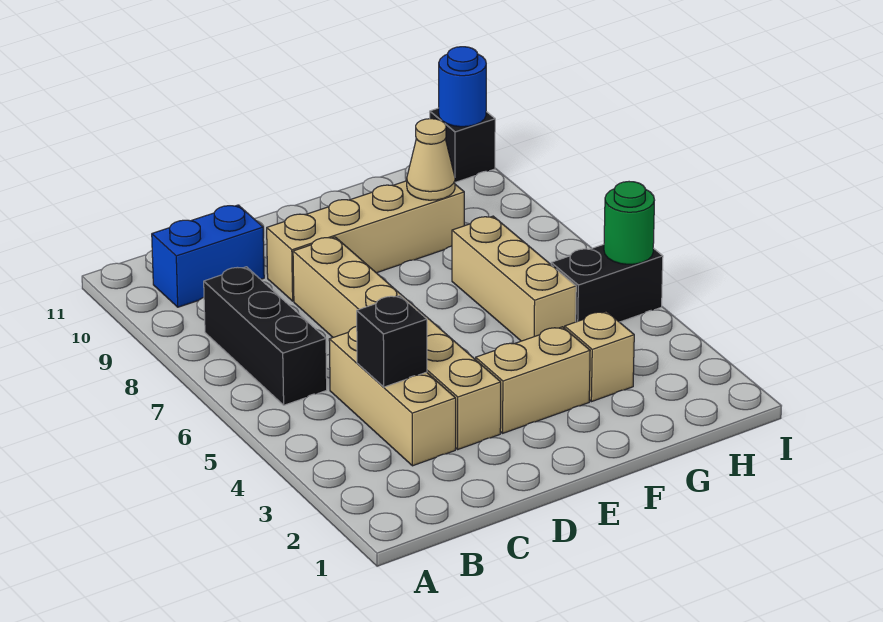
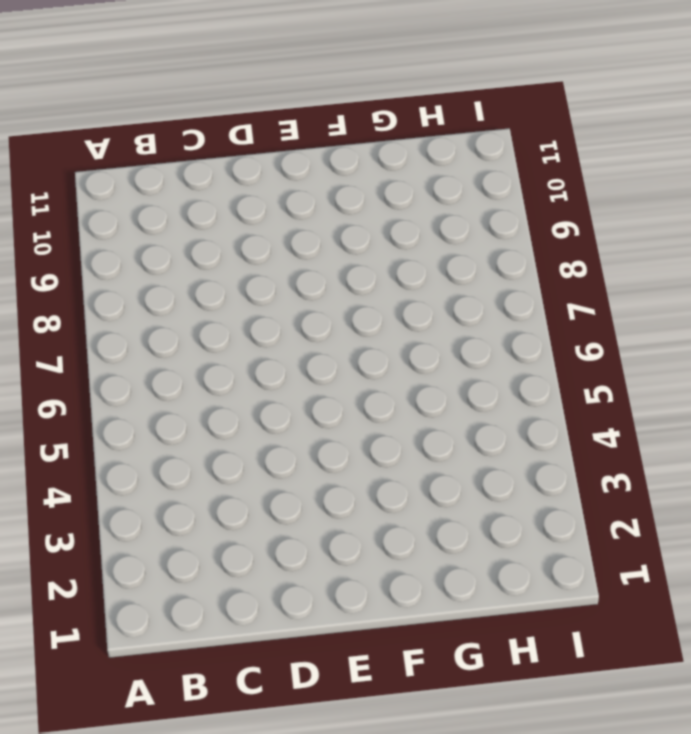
none -> black brick B6:B8 level 1
none -> blue brick B10:C10 level 1
none -> tan brick C3:C5 level 1

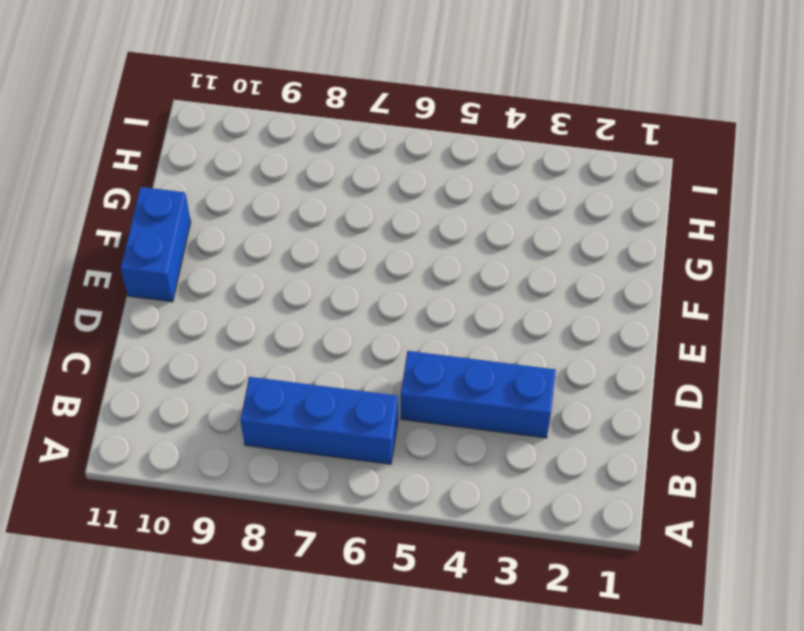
blue brick B6:B8 level 1 -> black brick B6:B8 level 1
blue brick C3:C5 level 1 -> tan brick C3:C5 level 1
blue brick E11:F11 level 1 -> blue brick B10:C10 level 1
none -> tan brick D3:D8 level 1
none -> tan brick D9:G9 level 1
none -> tan brick E3:F3 level 1

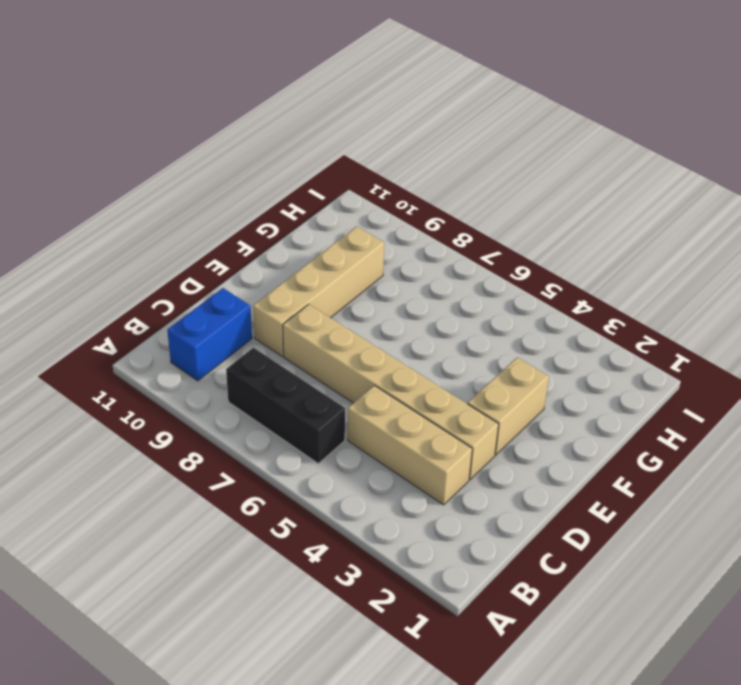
none -> tan brick G3 level 1
none -> tan brick G5:G7 level 1
none -> black brick H5:I5 level 1

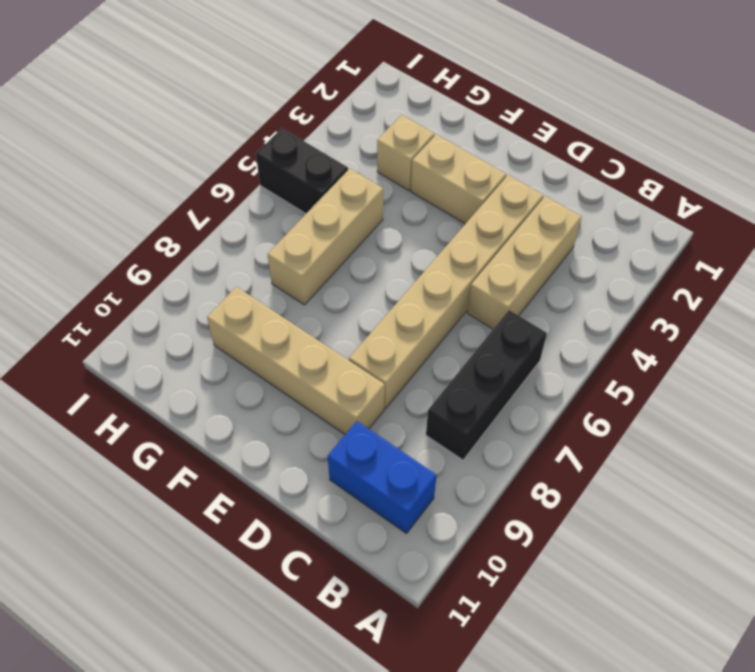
none -> black brick I11 level 1
none -> black brick C4 level 2
none -> tan cone G9 level 2

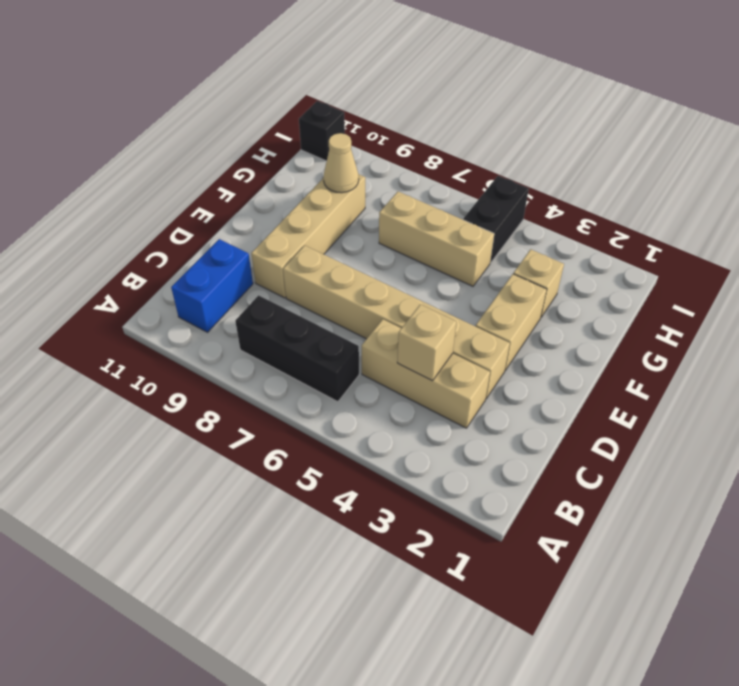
tan brick C4 level 2 -> black brick C4 level 2
none -> green round brick I5 level 2
none -> blue round brick I11 level 2

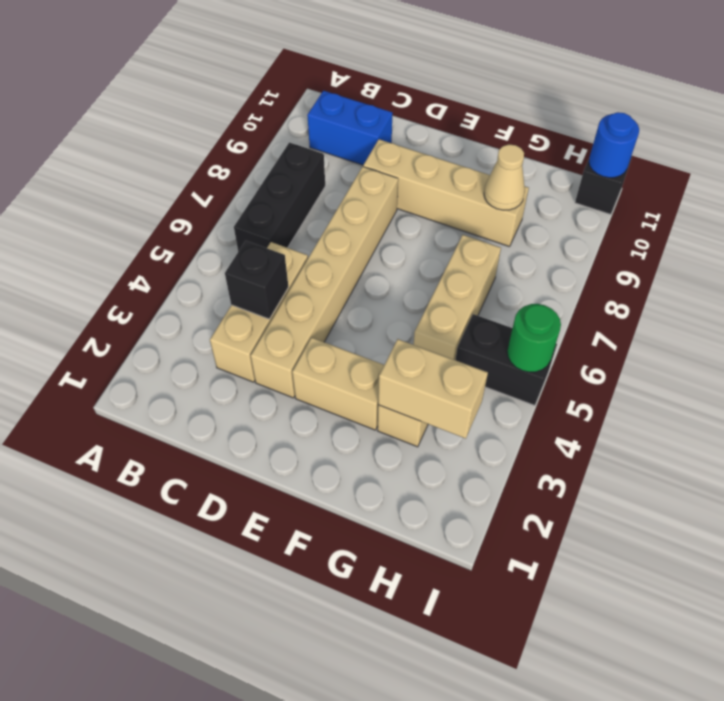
tan brick G3:H3 level 2 -> none

